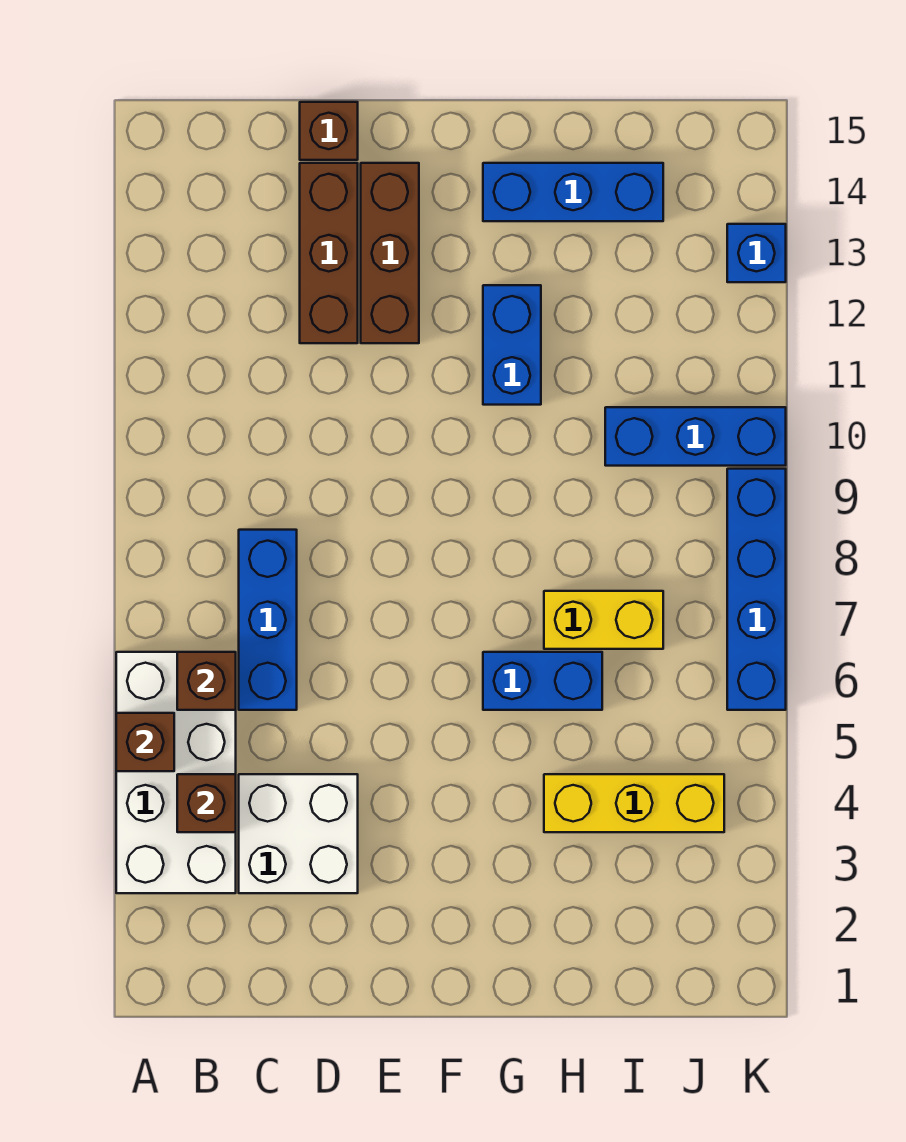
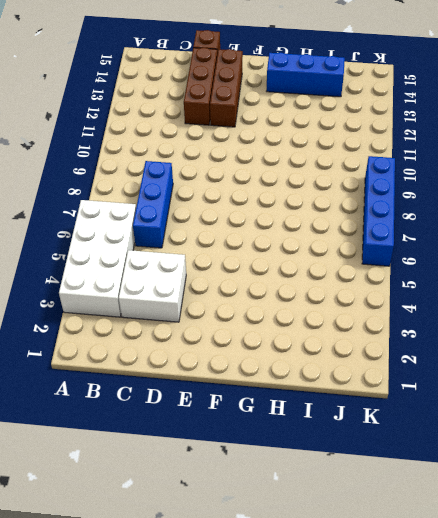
none -> blue brick G6:H6 level 1
none -> blue brick G11:G12 level 1
none -> yellow brick H4:J4 level 1

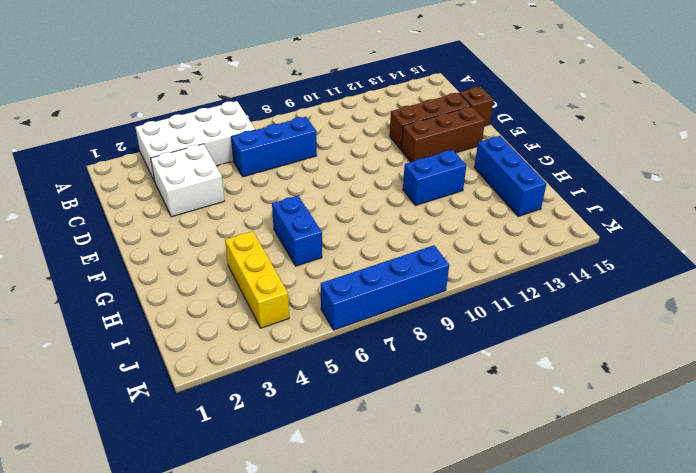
none -> yellow brick H7:I7 level 1
none -> blue brick I10:K10 level 1
none -> blue brick K13 level 1

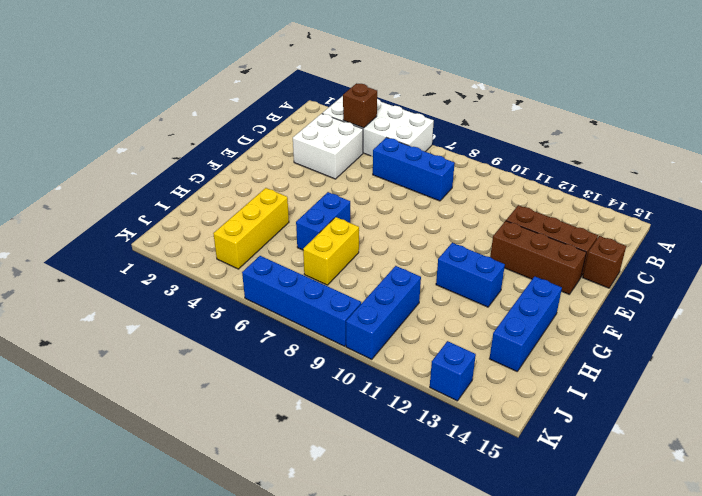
none -> brown brick A5 level 2
none -> brown brick B6 level 2

